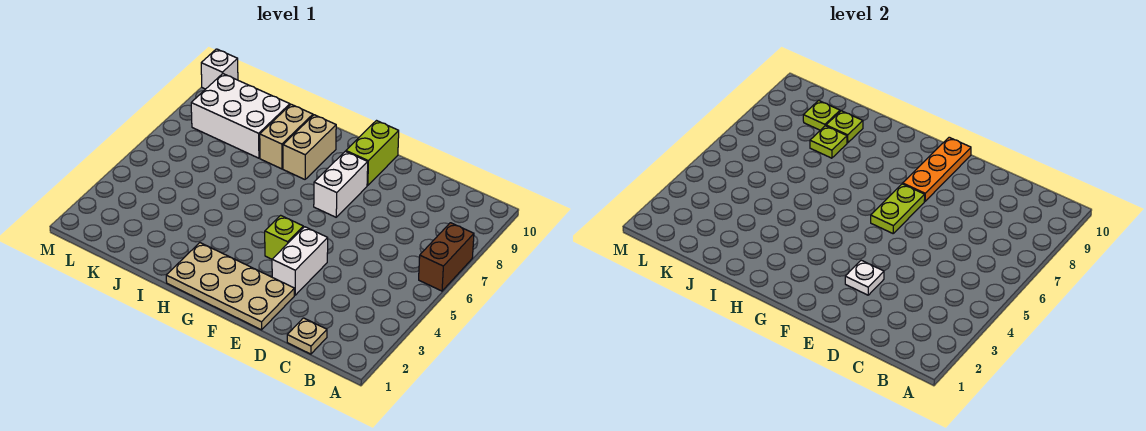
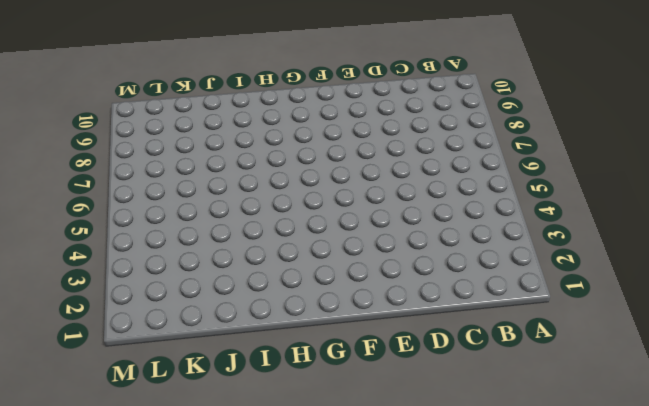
none -> brown brick A6:A7 level 1
none -> tan plate C1 level 1
none -> tan plate E1:H2 level 1

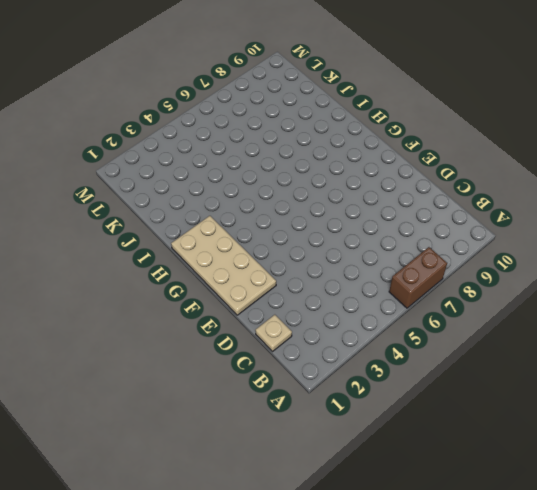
none -> white brick E3:E4 level 1
none -> lime brick F4 level 1
none -> white brick F7:F8 level 1

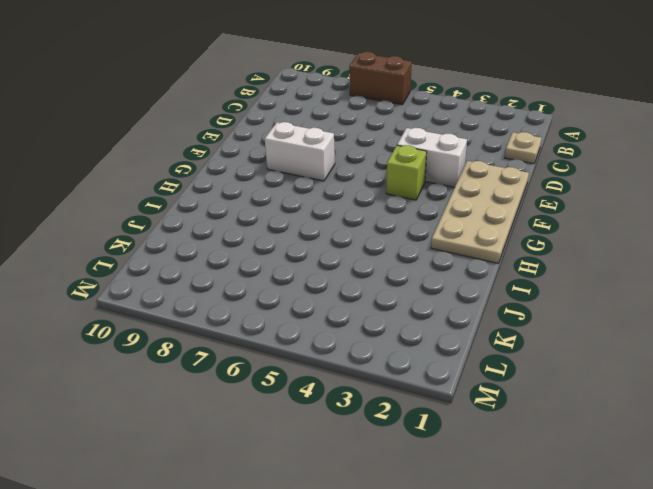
none -> lime brick F9:F10 level 1
none -> tan brick H8:H9 level 1
none -> tan brick I8:I9 level 1

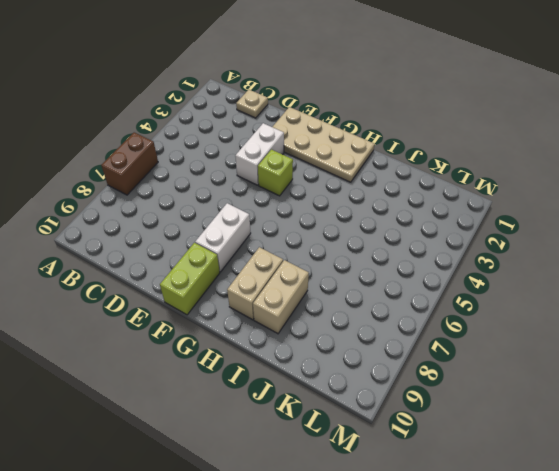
none -> white brick J8:L9 level 1
none -> white brick M10 level 1
none -> white plate E3 level 2

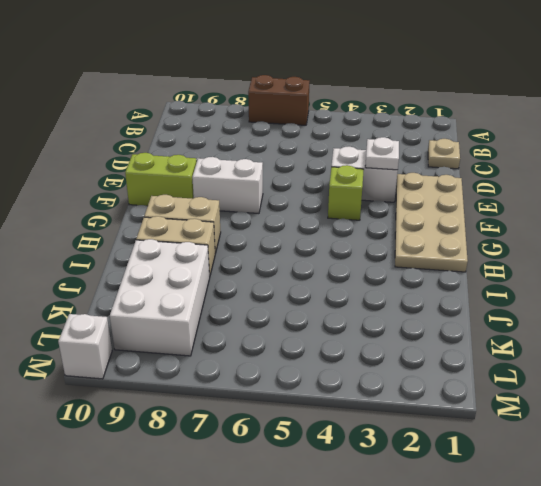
none -> lime plate F6:F7 level 2
none -> orange plate F8:F10 level 2
none -> lime plate J8 level 2

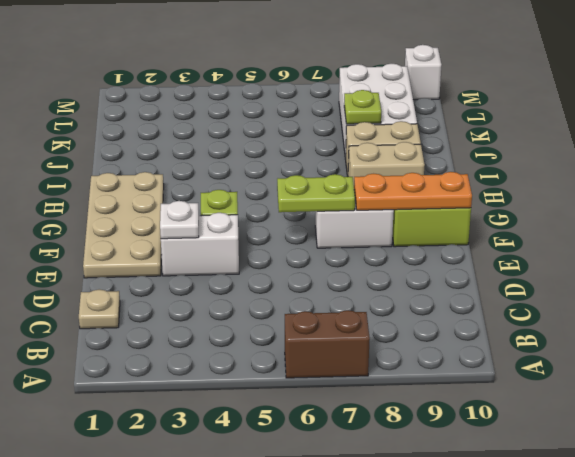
none -> lime plate J9 level 2
none -> lime plate K9 level 2

